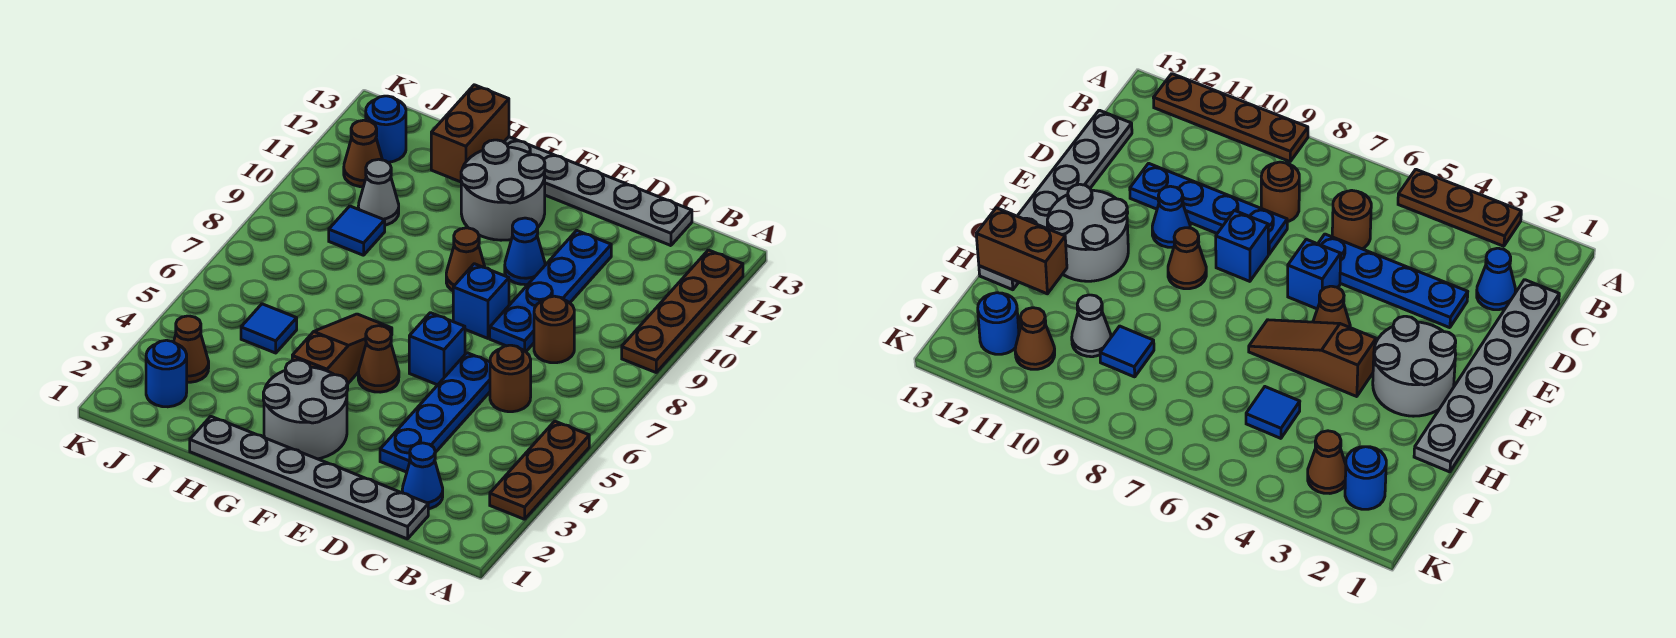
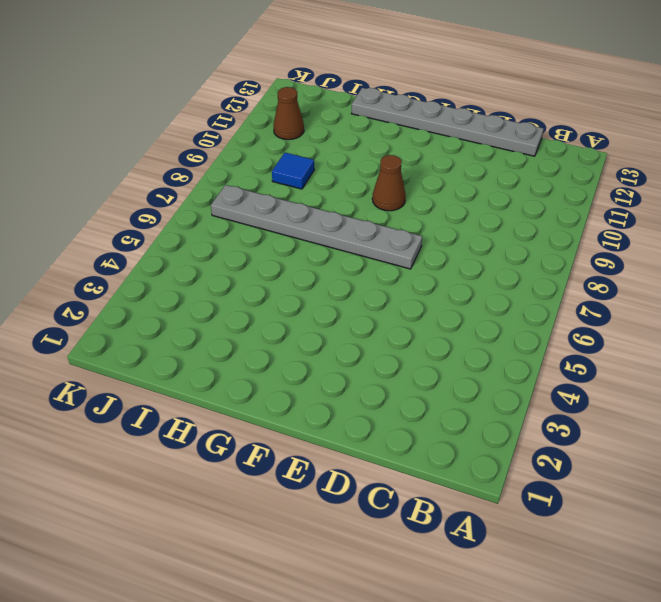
grey plate E7:J7 level 1 -> grey plate C1:H1 level 1
none -> brown plate A3:A5 level 1
none -> brown plate A9:A12 level 1
none -> blue cone C2 level 1

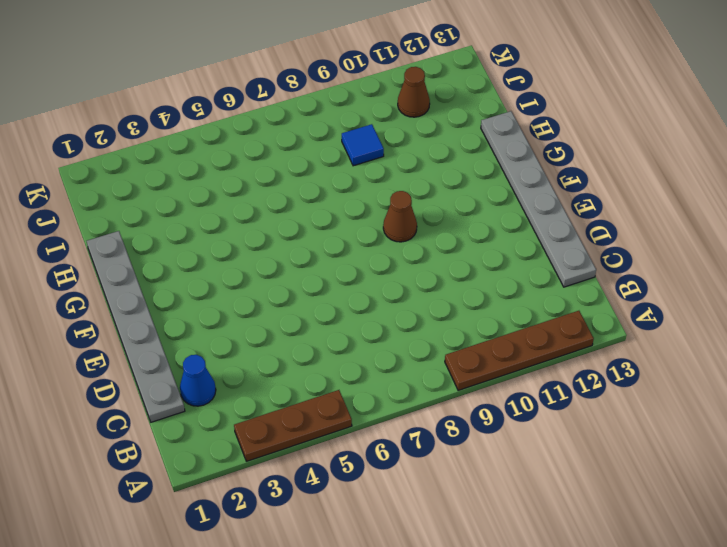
none -> brown round brick C6 level 1
none -> brown round brick C8 level 1
none -> blue plate D3:D6 level 1

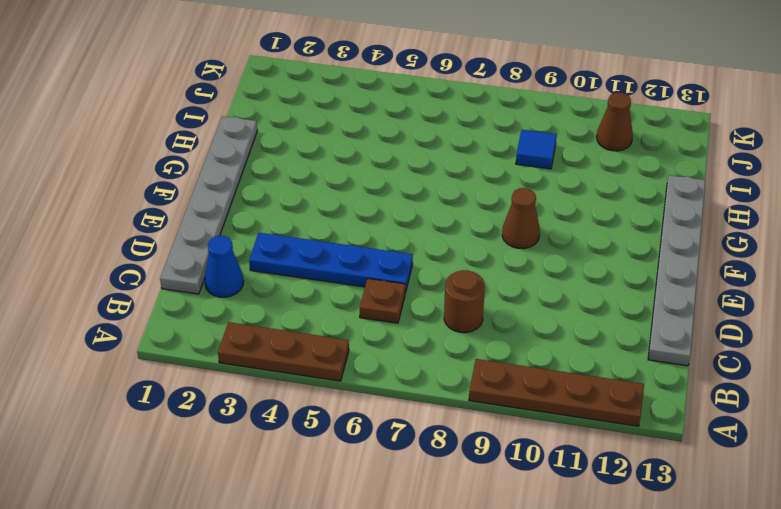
brown plate C6 level 1 -> brown round brick C6 level 1
none -> blue plate D8:D11 level 1
none -> blue brick E6 level 1
none -> blue brick E8 level 1

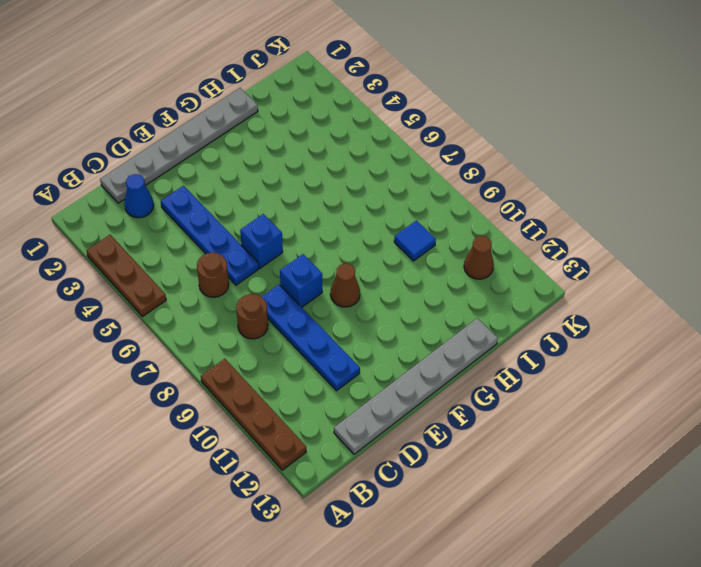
none -> blue cone E10 level 1
none -> grey round brick F2:G3 level 1
none -> brown cone F5 level 1

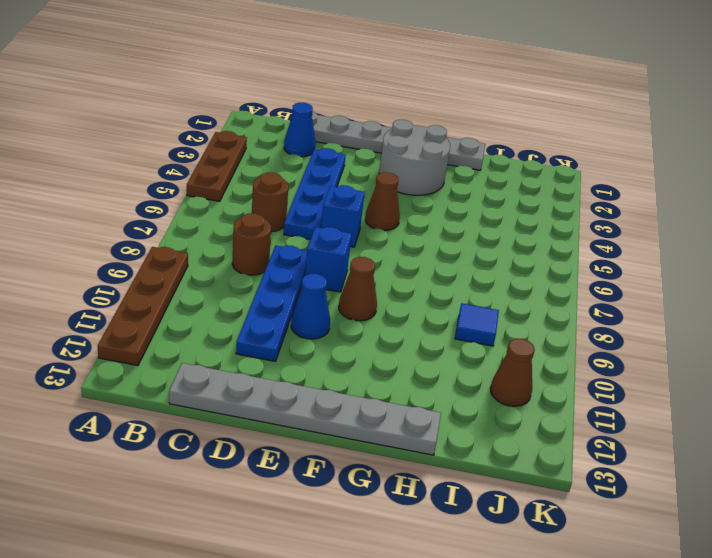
none -> grey round brick F11:G12 level 1
none -> brown slope G4:G6 level 1 top 4
none -> blue tile I5 level 1

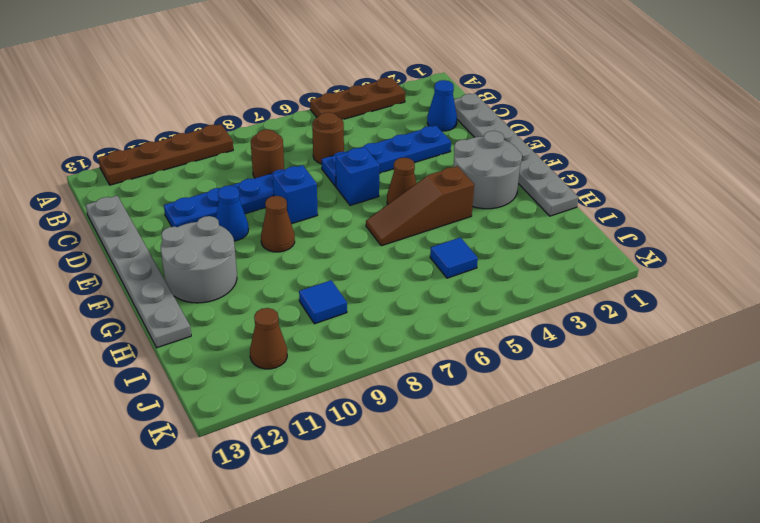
none -> grey cone I10 level 1
none -> blue round brick J2 level 1
none -> brown cone J3 level 1

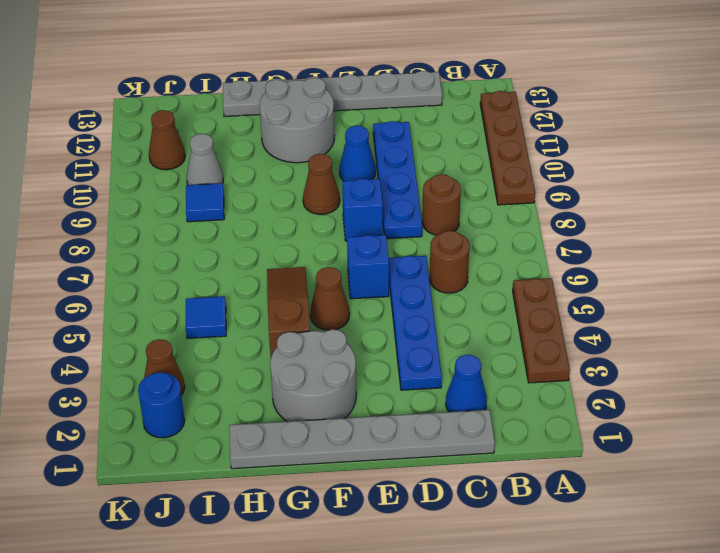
none -> blue round brick J12 level 1
none -> brown brick H12:H13 level 2

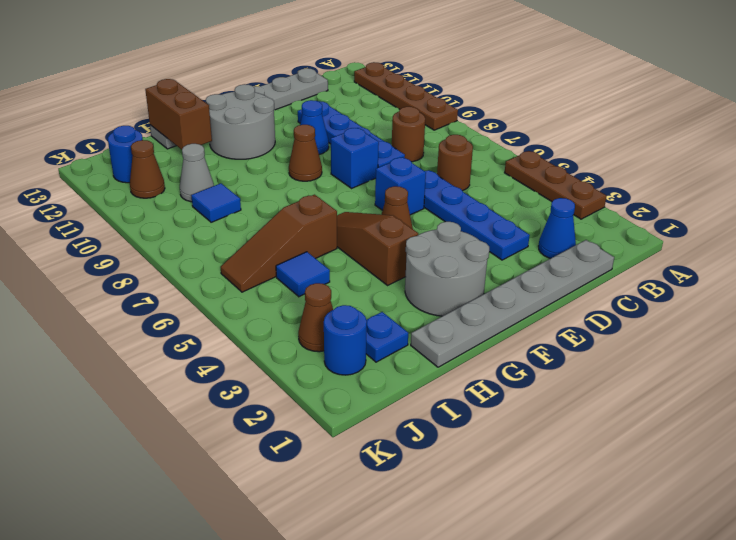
brown slope H6:J6 level 1 top H -> none
blue plate I2 level 1 -> none

